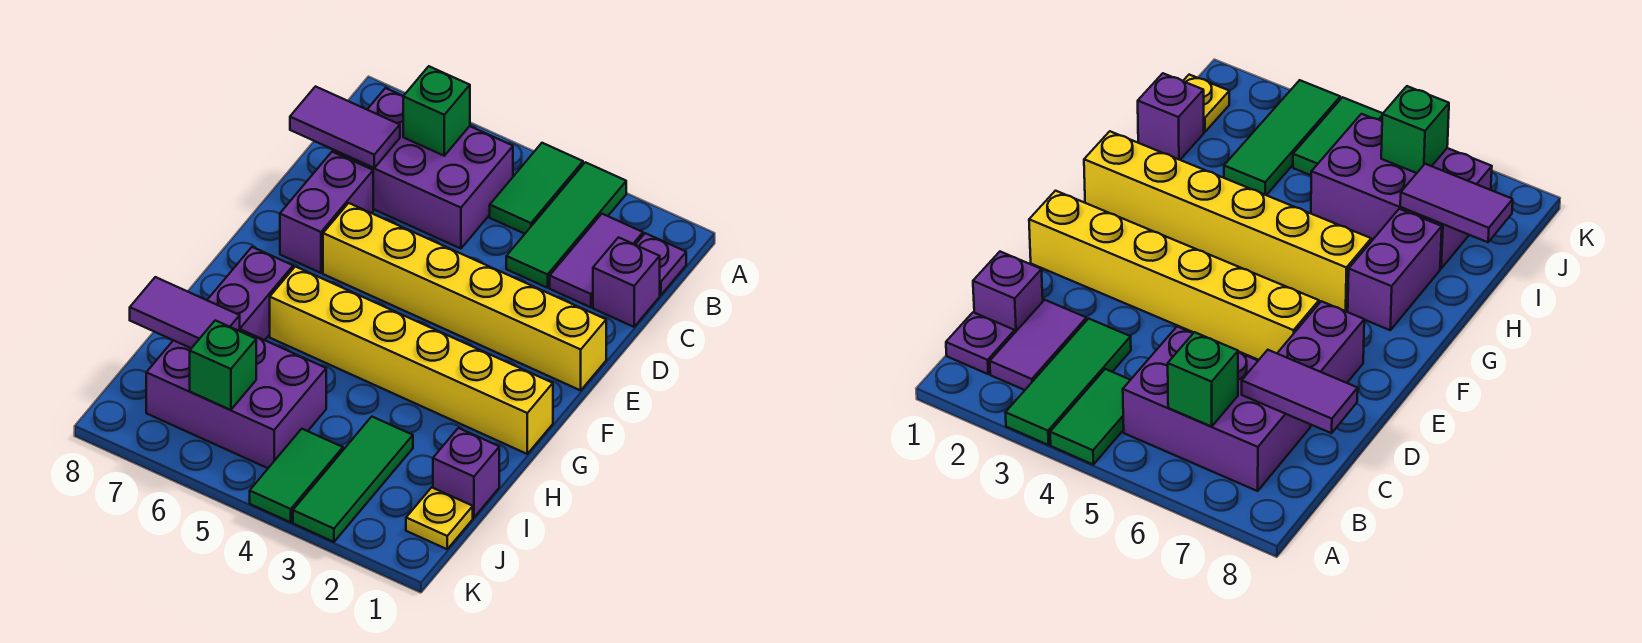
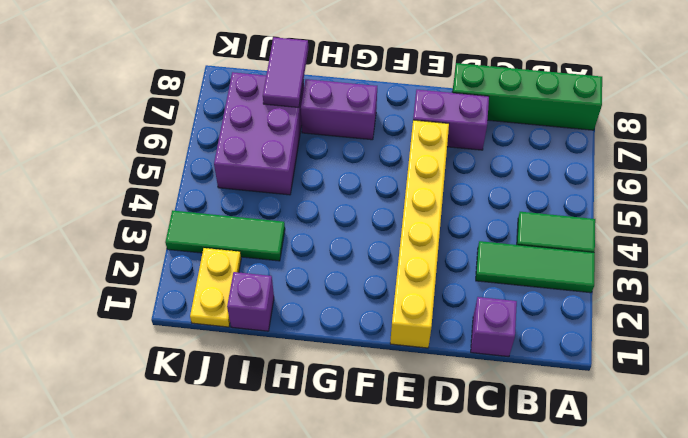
green brick A8:D8 level 1 -> none
yellow plate J1:J2 level 1 -> yellow plate J1 level 1
none -> purple plate B1 level 1
none -> purple tile B2:C2 level 1
none -> purple brick B5:C7 level 1

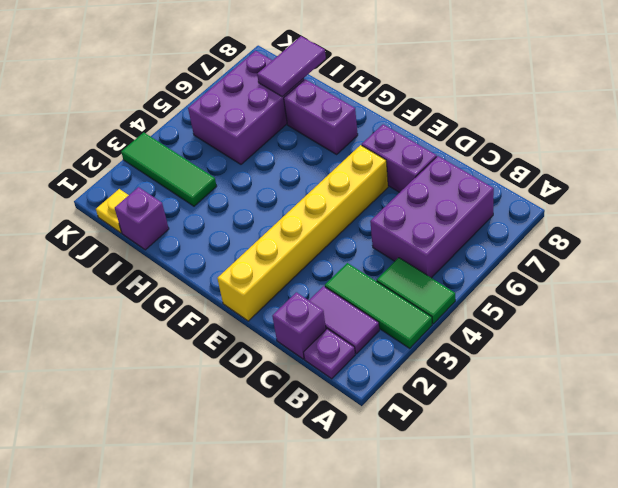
none -> yellow brick G1:G6 level 1
none -> green tile J4:K4 level 1
none -> green brick B6 level 2

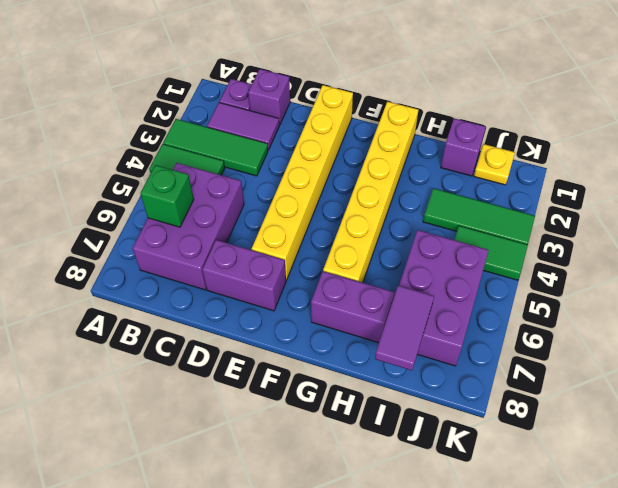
none -> purple tile C7:C8 level 2
none -> green brick J6 level 2

